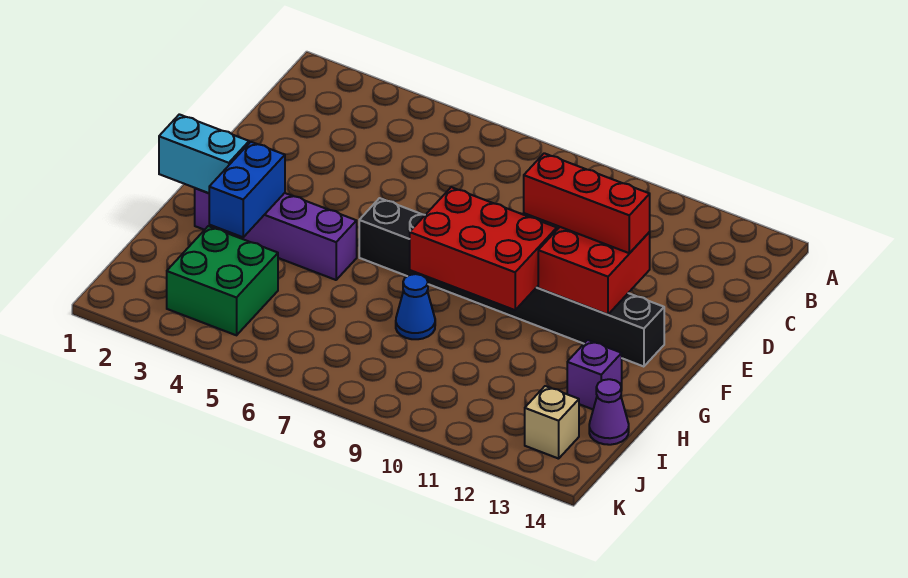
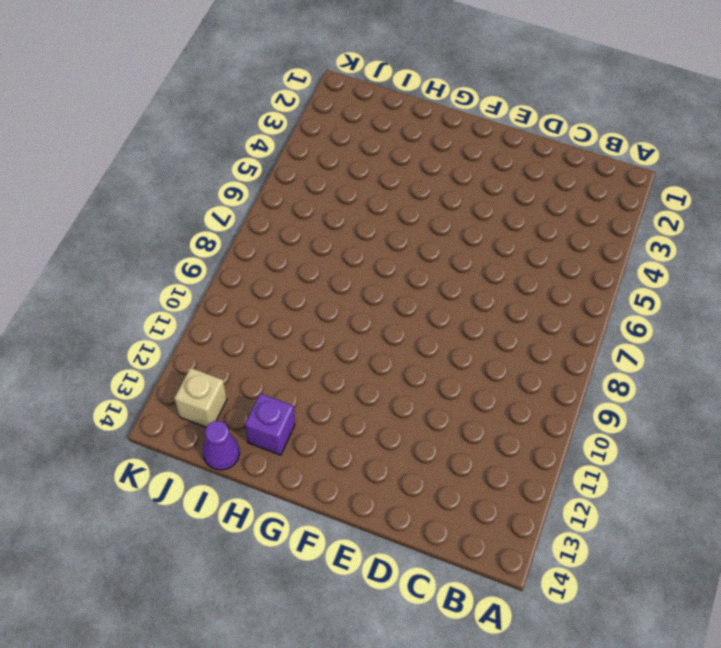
none -> black brick F6:F13 level 1
none -> purple brick G2:G5 level 1
none -> blue cone H8 level 1

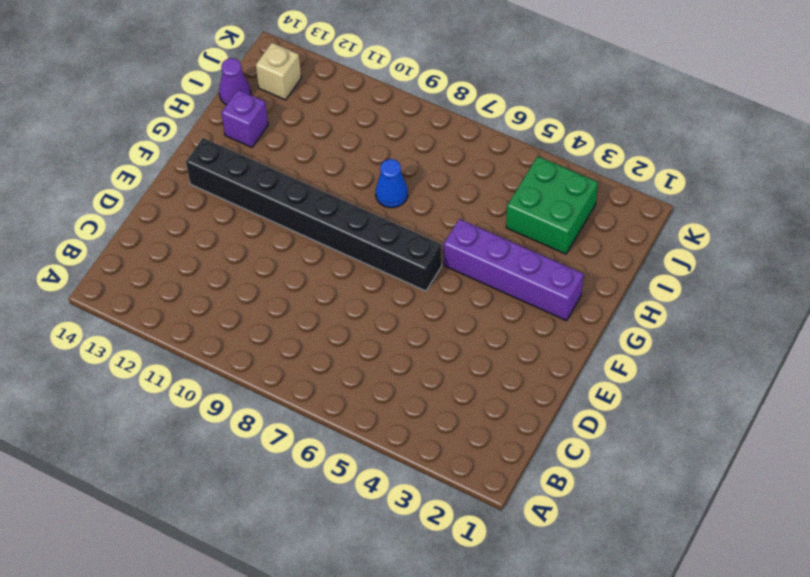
none -> red brick E11:F12 level 2
none -> red brick F8:G10 level 2
none -> cyan brick G1:G2 level 2

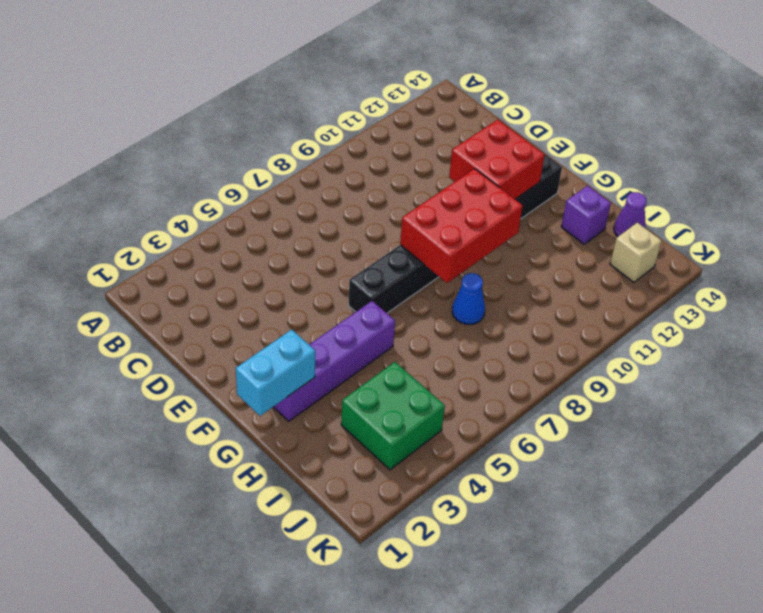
none -> blue brick G3:H3 level 2
none -> red brick E10:E12 level 3

